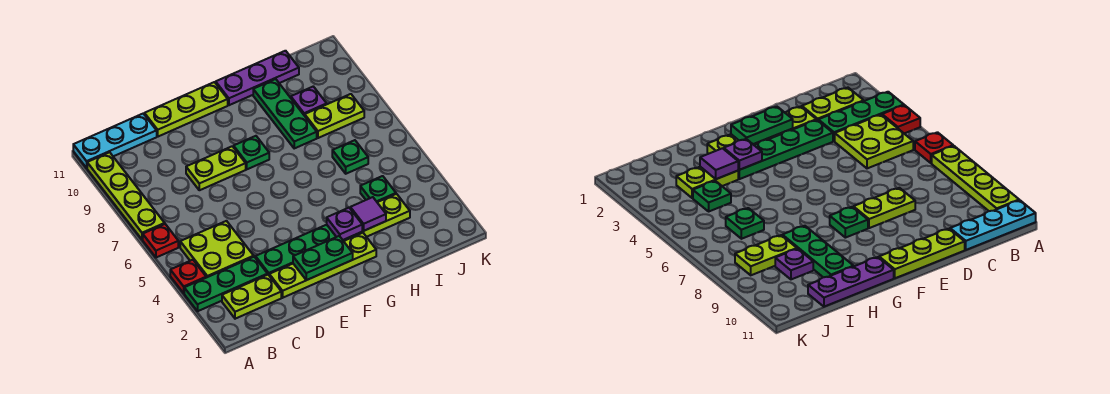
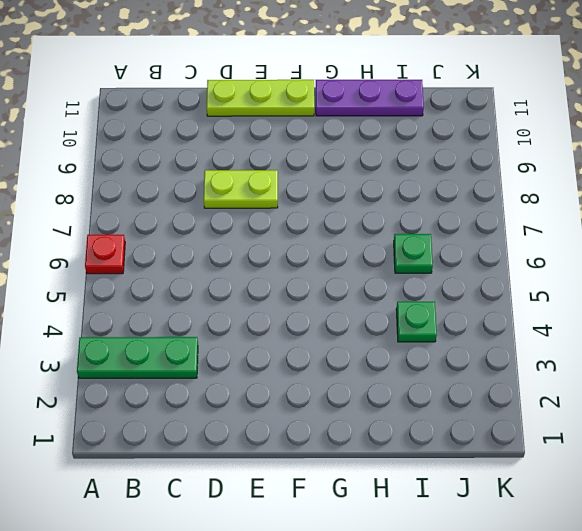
none -> red plate A4 level 1
none -> lime plate A7:A10 level 1
none -> cyan plate A11:C11 level 1

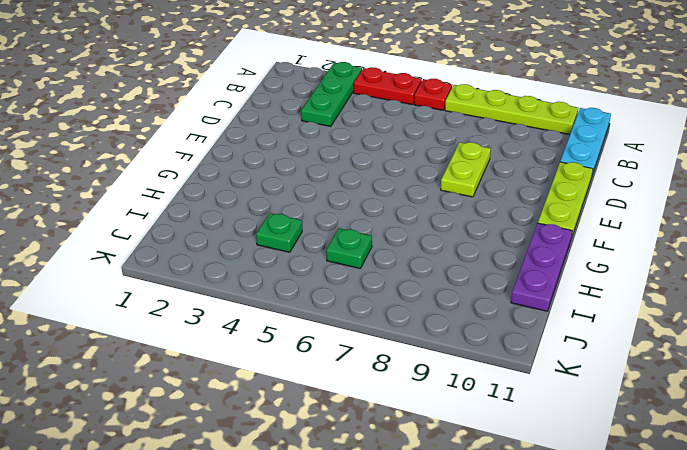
red plate A4:A5 level 1 -> red plate A4 level 1
none -> lime plate B2:C2 level 1
none -> lime plate B4:C5 level 1
none -> lime plate D2:G2 level 1

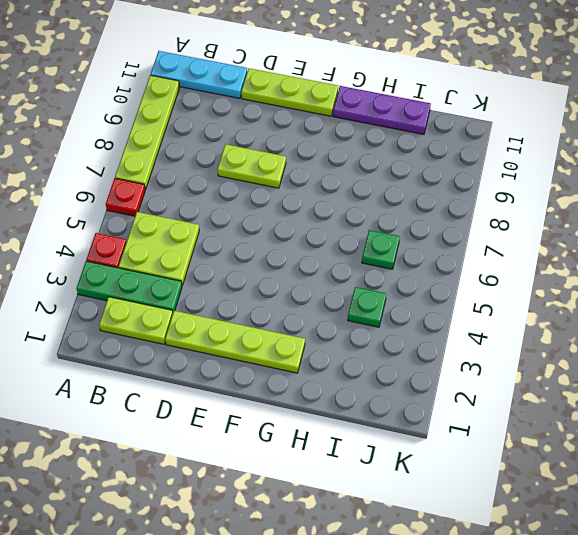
none -> green plate D3:G3 level 1
none -> green plate F8 level 1
none -> lime plate H3:I3 level 1

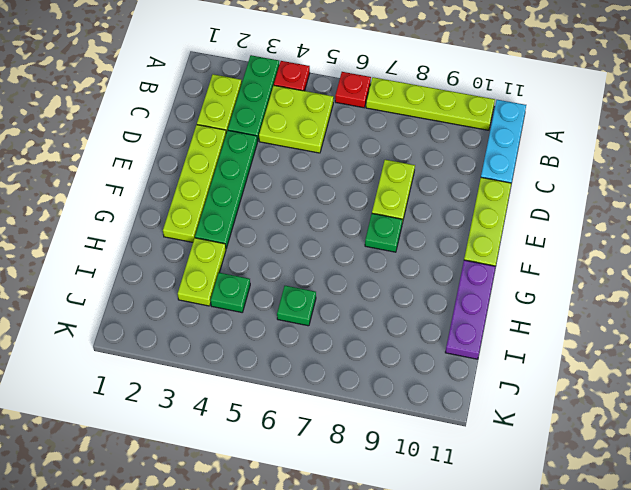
none -> green plate H8:H10 level 1
none -> lime plate I8:J8 level 1
none -> purple plate I9 level 1

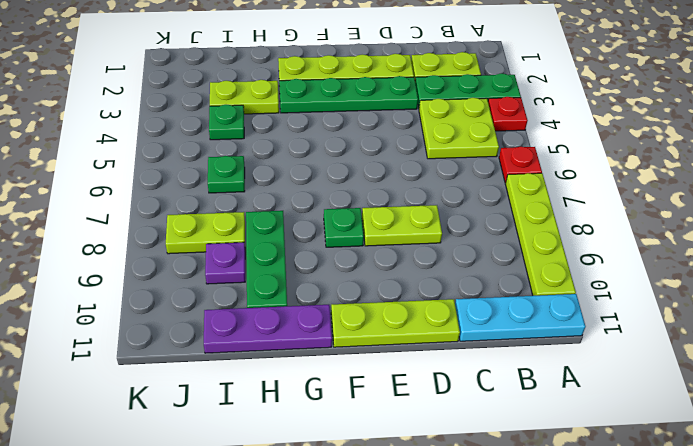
none -> green plate E2:F2 level 2
none -> purple plate G3 level 2
none -> purple tile H3 level 2

